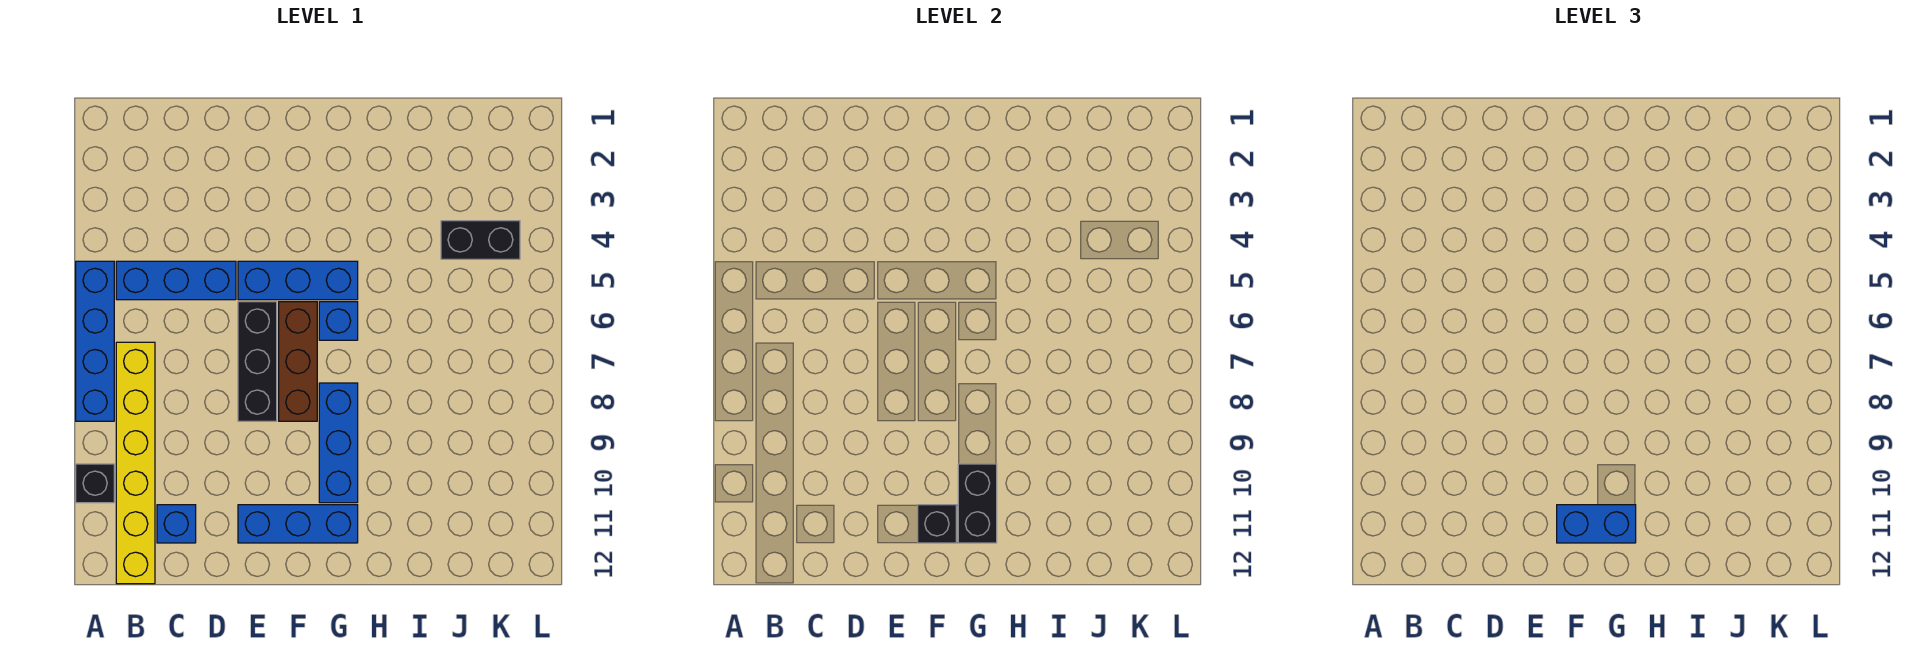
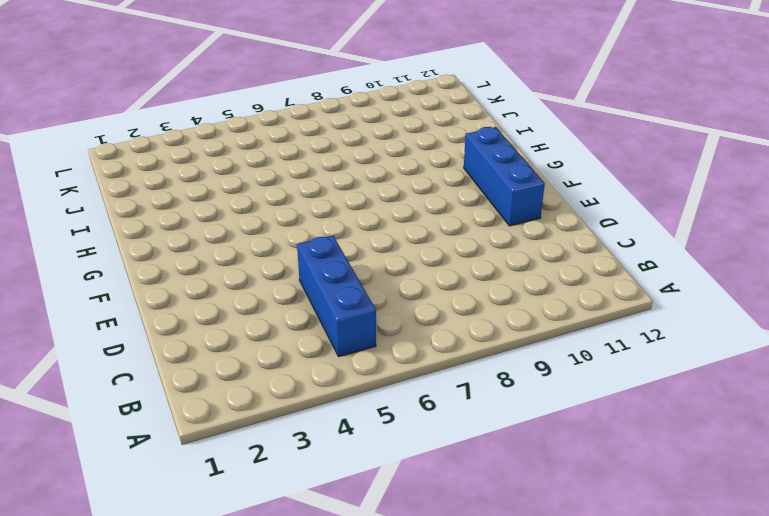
none -> blue brick A5:A8 level 1
none -> black brick A10 level 1
none -> yellow brick B7:B12 level 1

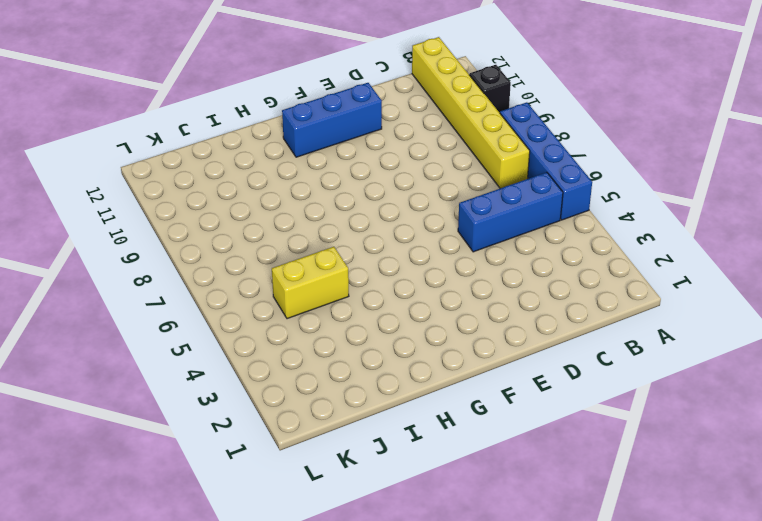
yellow brick I5:J5 level 1 -> none
none -> blue brick C11 level 1
none -> blue brick E5:G5 level 1
none -> black brick E6:E8 level 1

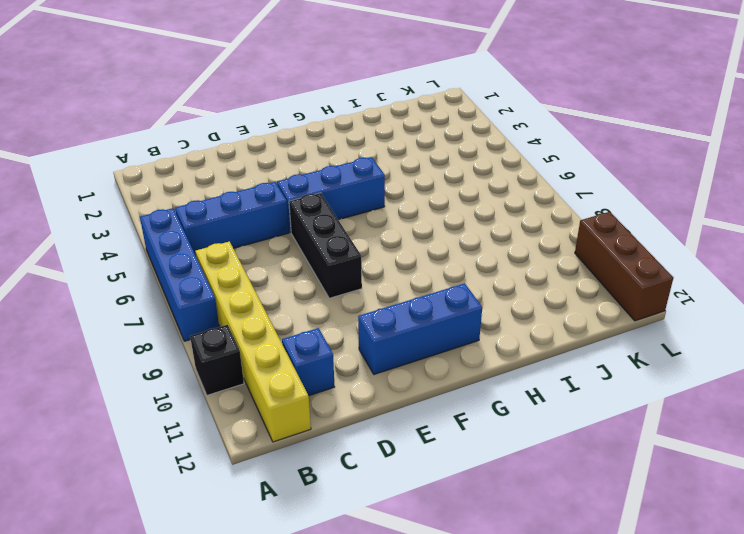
brown brick L10:L12 level 1 -> brown brick F6:F8 level 1
none -> blue brick G6 level 1
none -> blue brick G8:G10 level 1
none -> black brick J4:K4 level 1

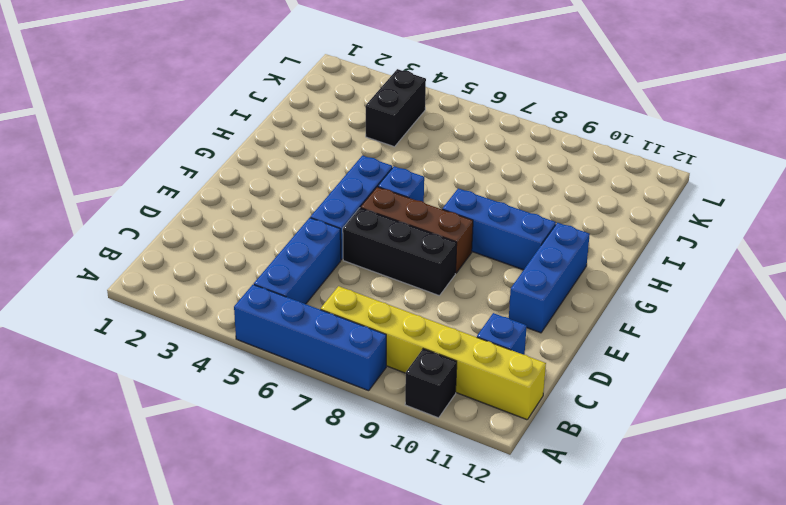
none -> black brick F11 level 2
none -> black brick G10:G11 level 2
none -> blue brick F11:G11 level 3

